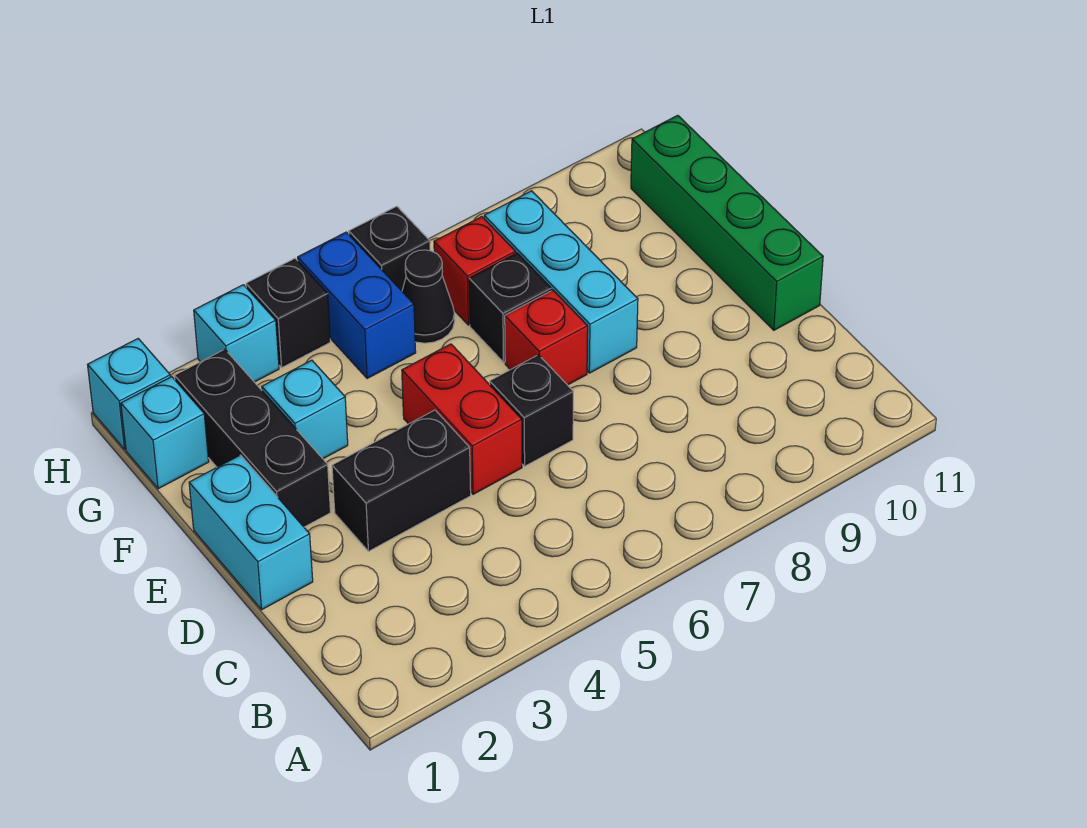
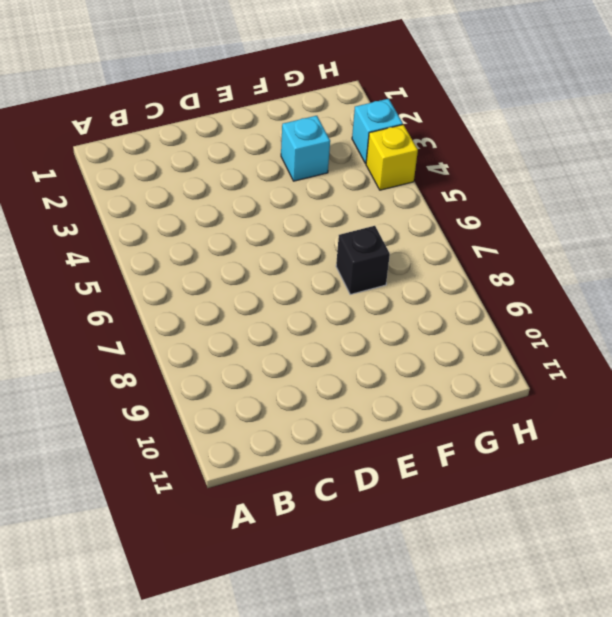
yellow brick H4 level 1 -> black brick H4 level 1
none -> cyan brick D1:E1 level 1
none -> black brick D3:D4 level 1
none -> red brick D5:E5 level 1

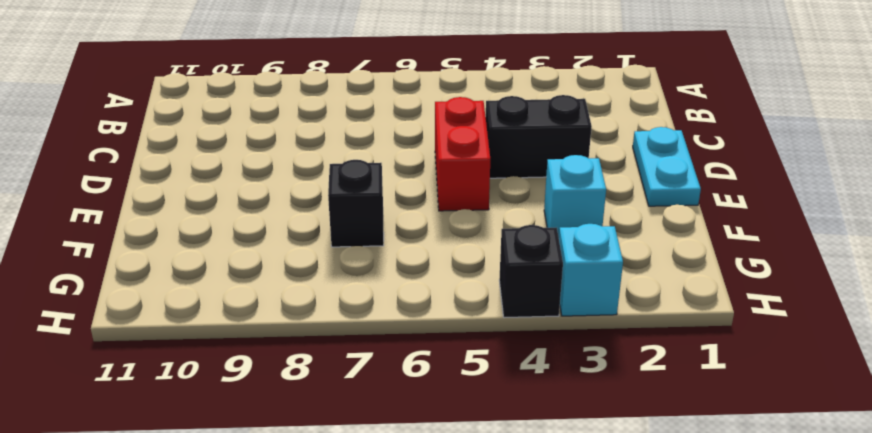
cyan plate D1:E1 level 1 -> cyan brick D1:E1 level 1
none -> black brick D6 level 1
none -> green brick D11:G11 level 1
none -> black brick E2:G2 level 1

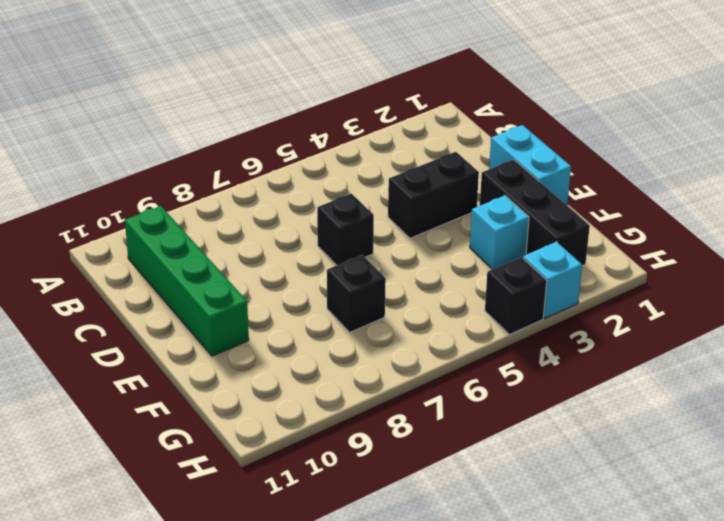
green brick B10:E10 level 1 -> green brick D11:G11 level 1
none -> red brick D5:E5 level 1
none -> red brick E7 level 1
none -> cyan brick E8:G8 level 1

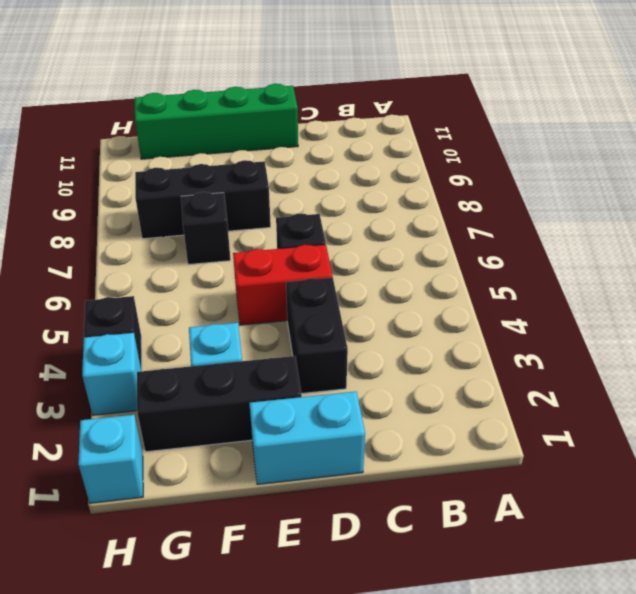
black brick E8:G8 level 1 -> cyan brick E8:G8 level 1
none -> red brick E7 level 1
none -> cyan brick G1 level 1
none -> blue brick G5:H5 level 1

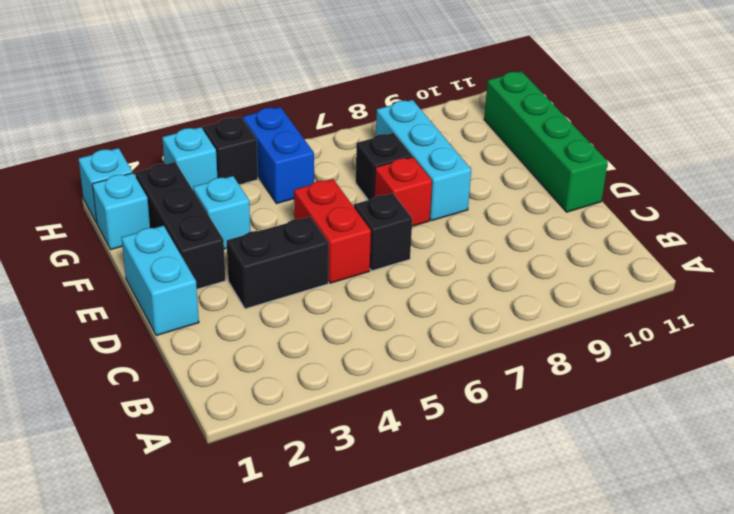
none -> black cone G6 level 1
none -> red brick G7 level 1
none -> black brick H6 level 1

